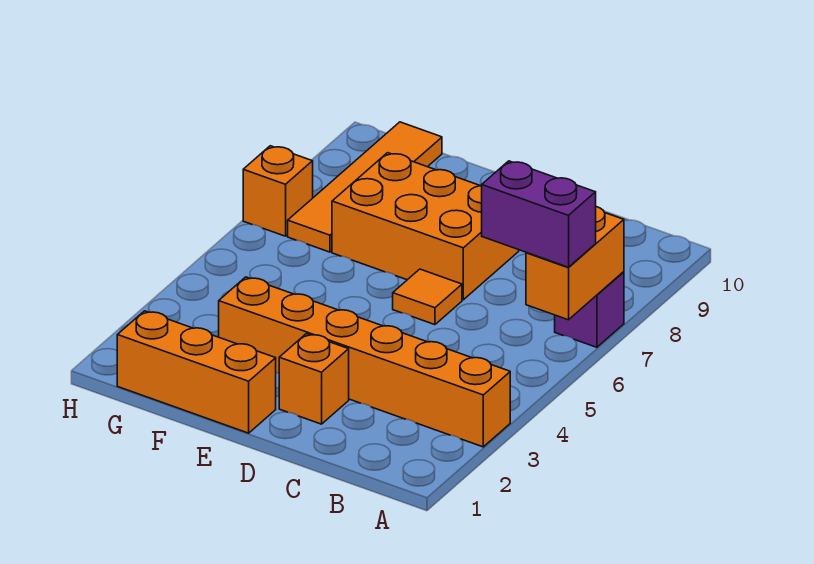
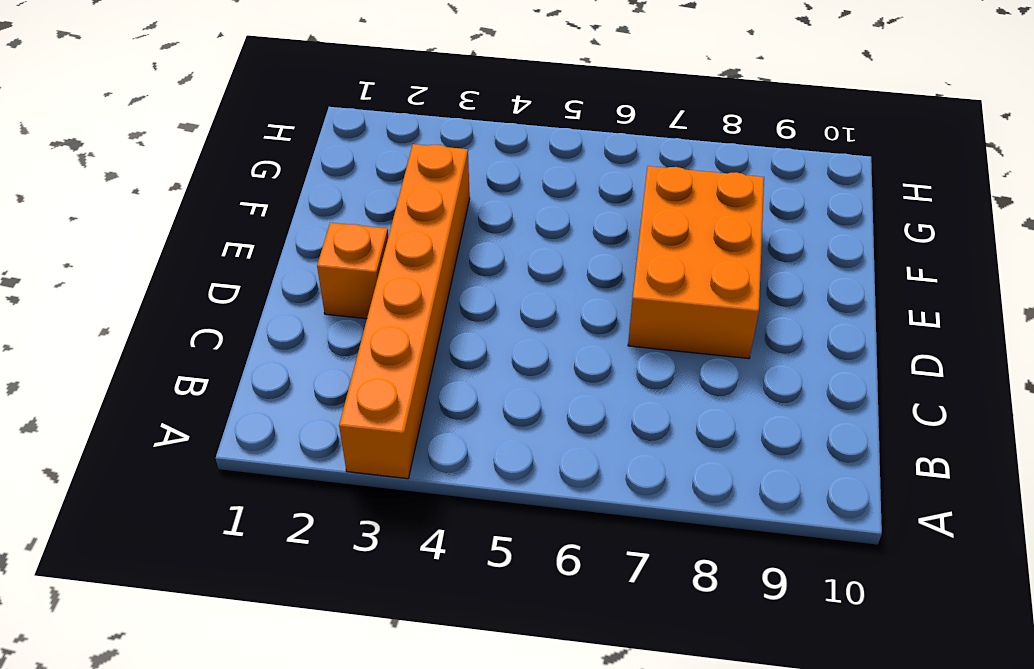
none -> purple brick A7 level 1
none -> orange tile D6 level 1

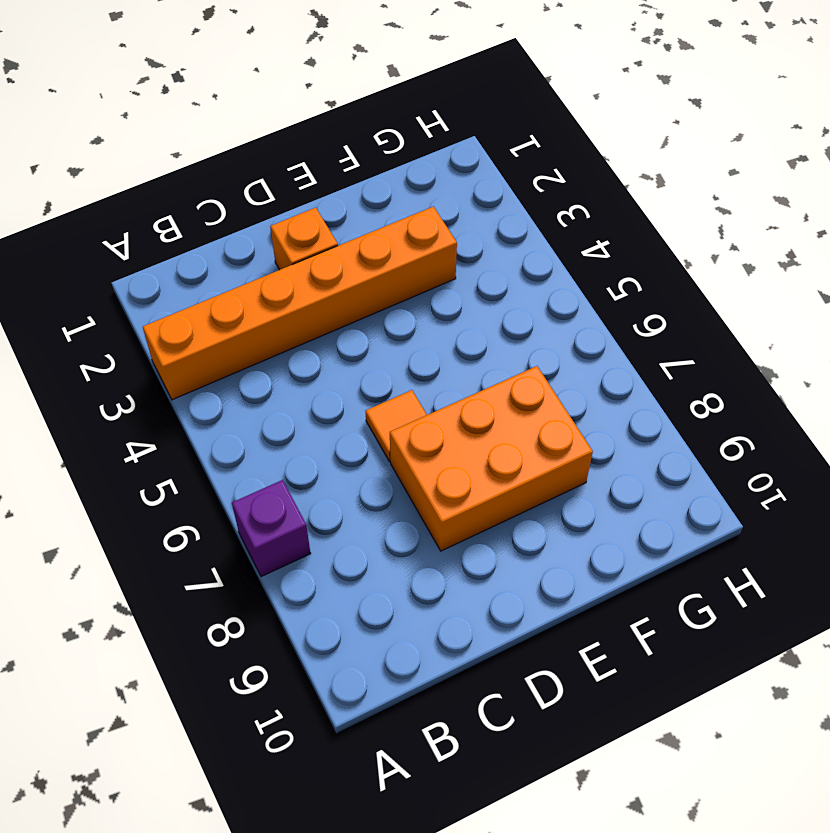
none -> orange brick E1:G1 level 1
none -> orange tile G7:G10 level 1

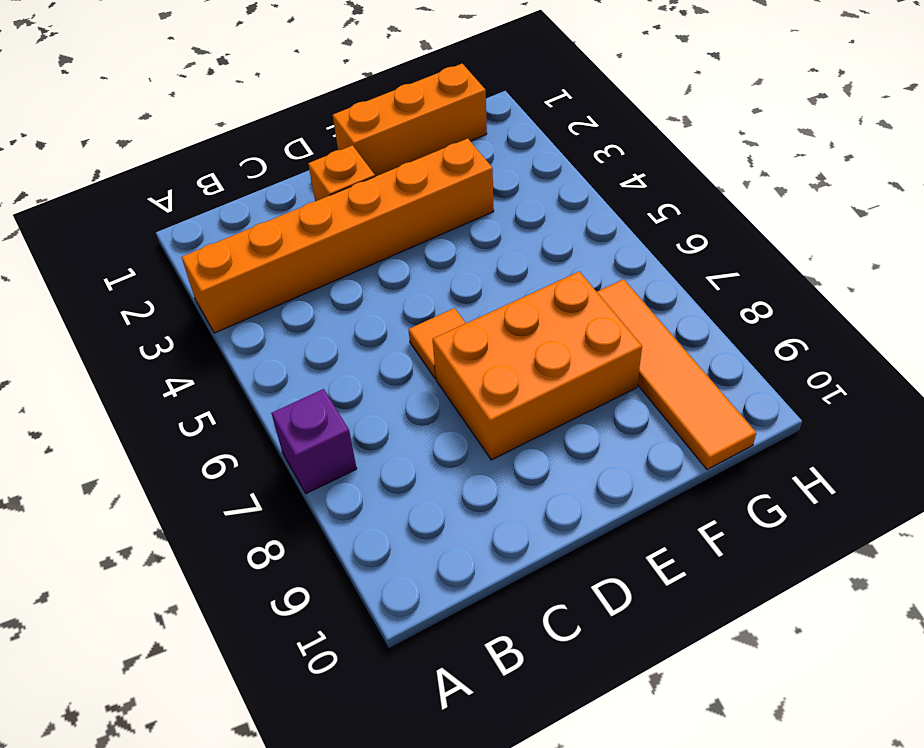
none -> orange brick H7 level 1
none -> orange brick A6:A7 level 2

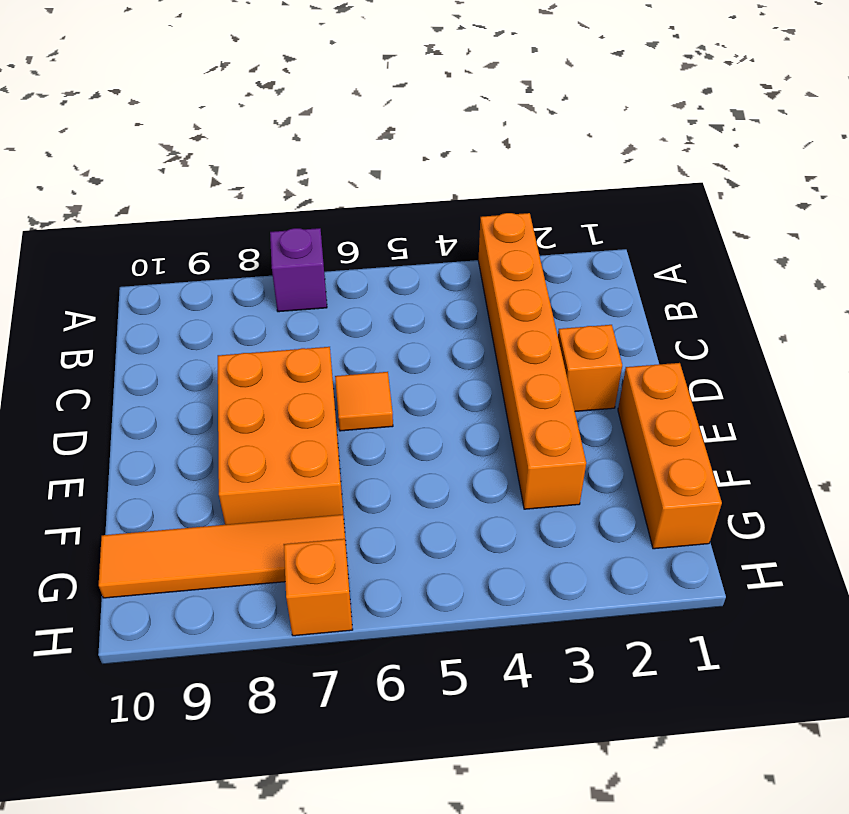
none -> orange brick A6:A7 level 2
none -> purple brick A6:B6 level 3

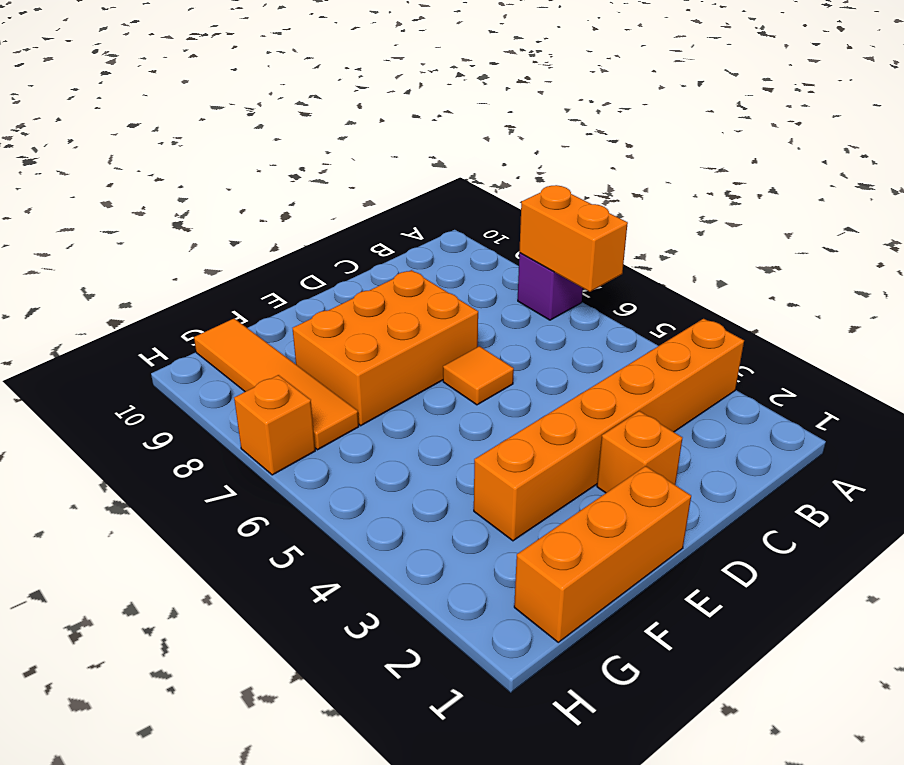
none -> purple brick A6:B6 level 3

